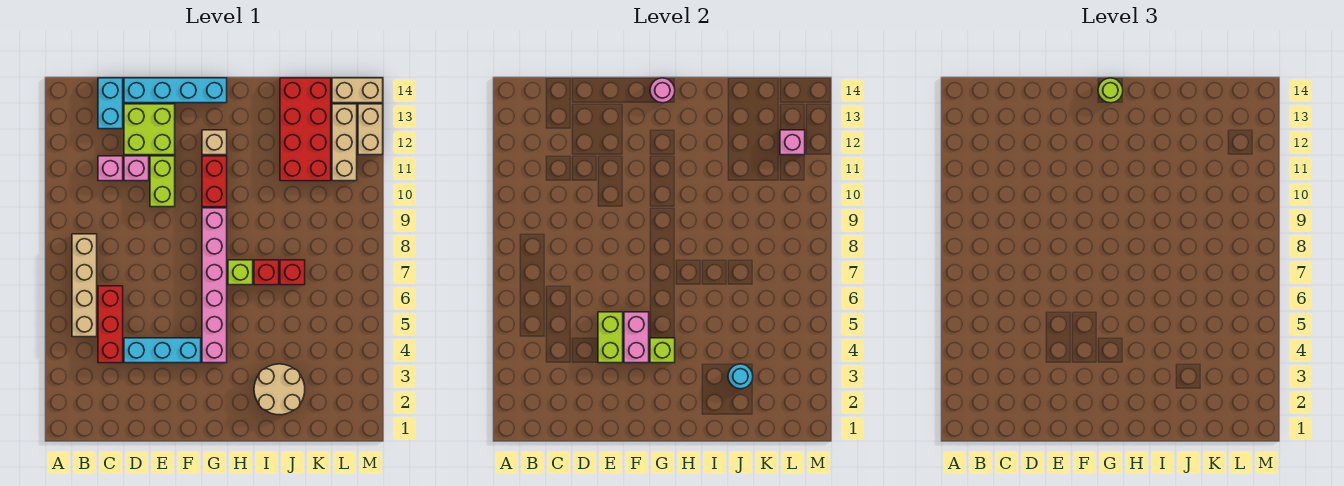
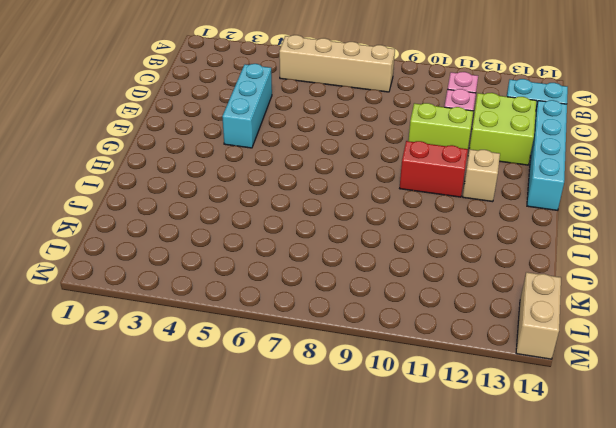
none -> red brick C4:C6 level 1
none -> pink brick G4:G9 level 1
none -> lime brick H7 level 1

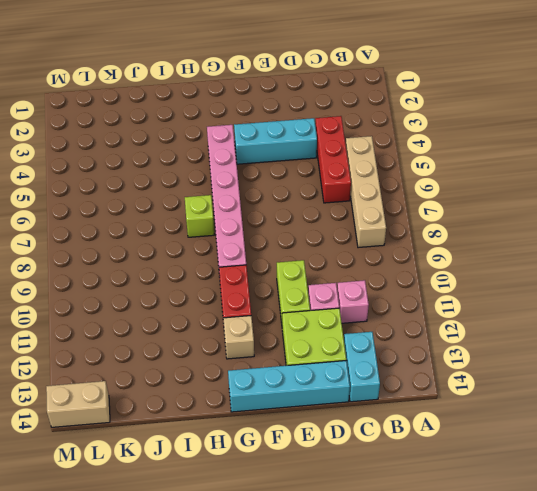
none -> tan round brick I2:J3 level 1
none -> red brick I7 level 1
none -> red brick J7 level 1

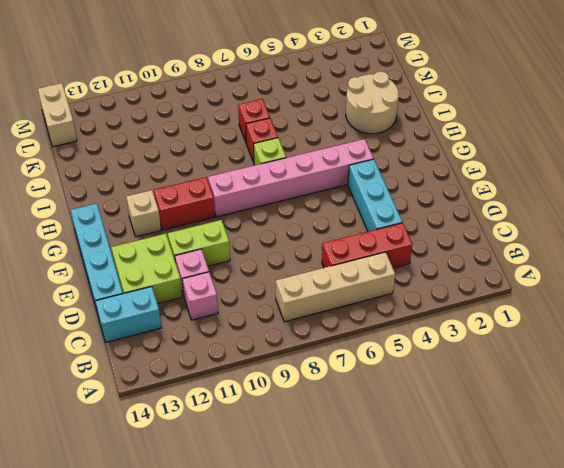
none -> red brick J11:K14 level 1
none -> tan brick L11:L13 level 1
none -> tan brick M12:M13 level 1

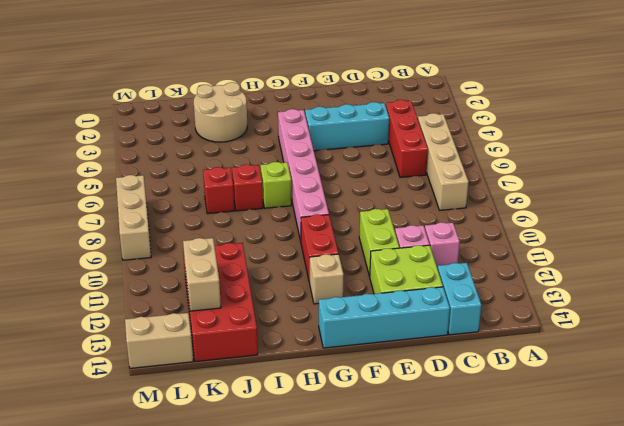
tan brick K12:K13 level 2 -> tan brick M12:M13 level 1
tan brick M7:M9 level 1 -> tan brick L11:L13 level 1
none -> lime brick E4:E5 level 2
none -> pink brick F4:F5 level 2
none -> lime brick G4 level 2

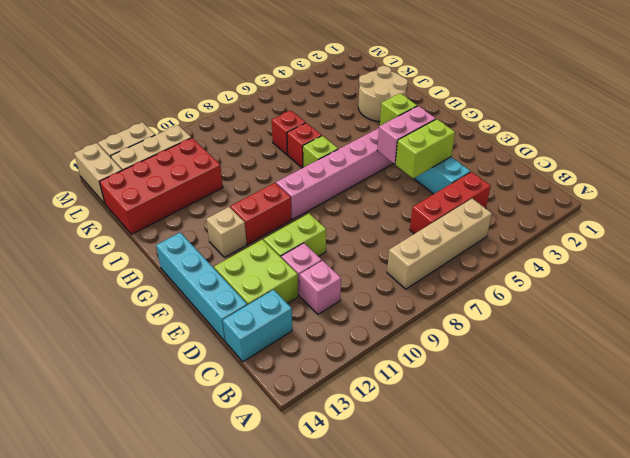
none -> pink round brick G14 level 2
none -> cyan round brick J3 level 2
none -> pink brick L12 level 2

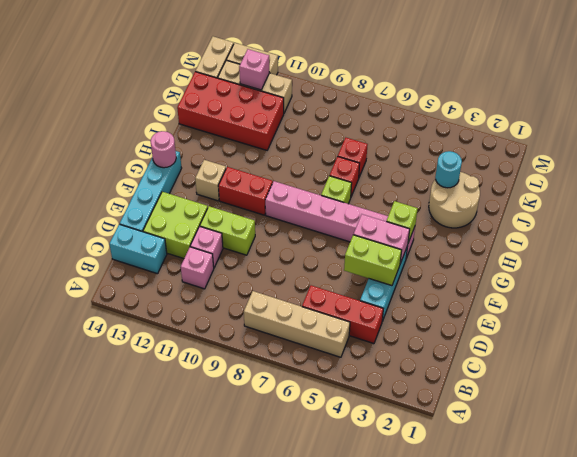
none -> lime round brick G14 level 3

